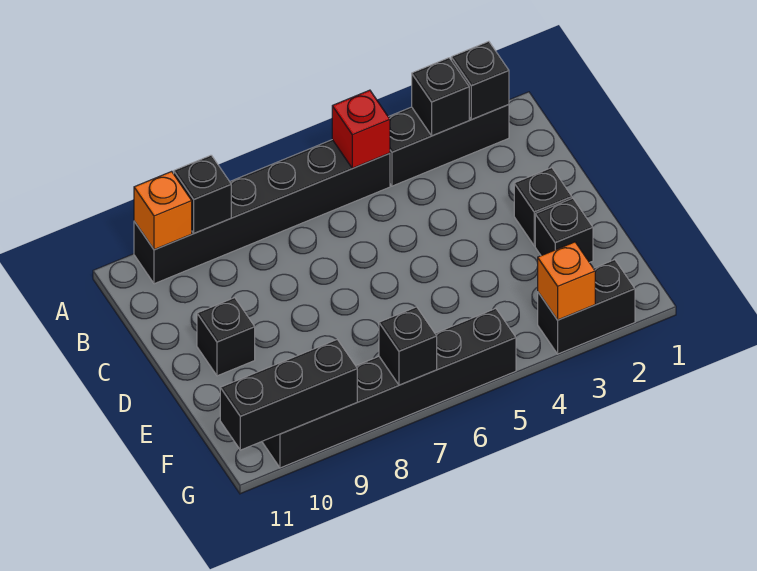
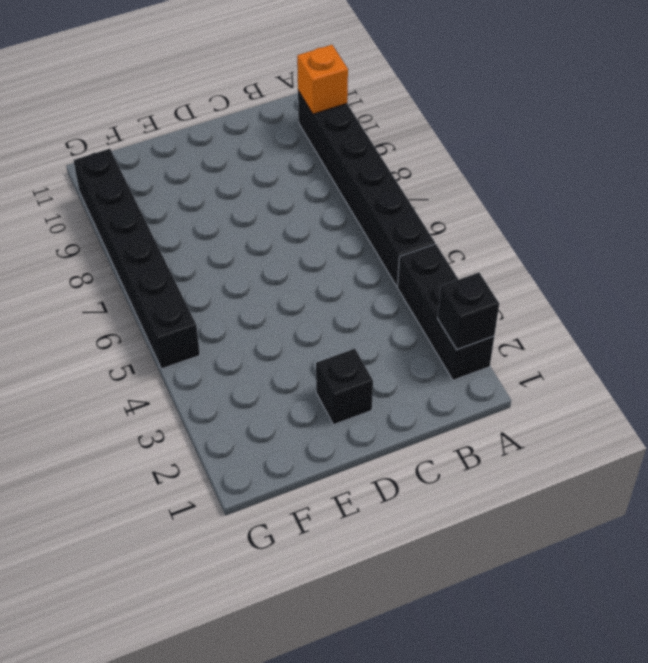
none -> black brick D10 level 1
none -> black brick E2 level 1
none -> black brick G2:G3 level 1

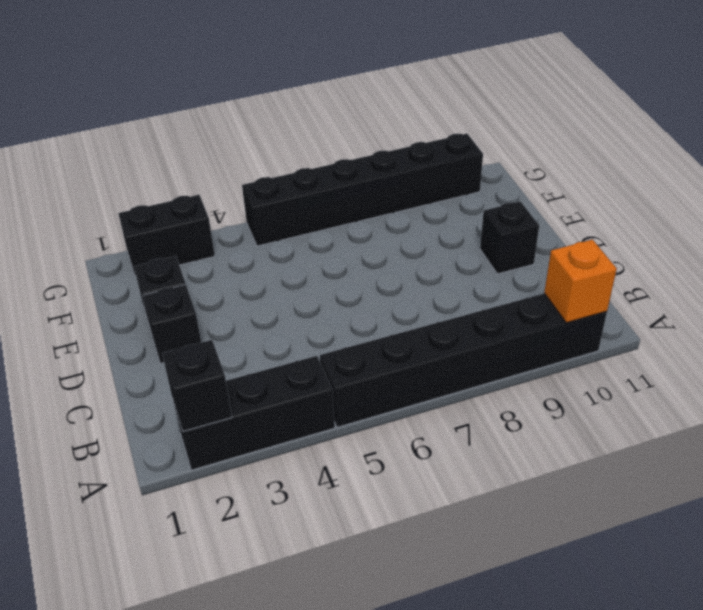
none -> black brick A3 level 2
none -> red brick A5 level 2
none -> black brick A9 level 2

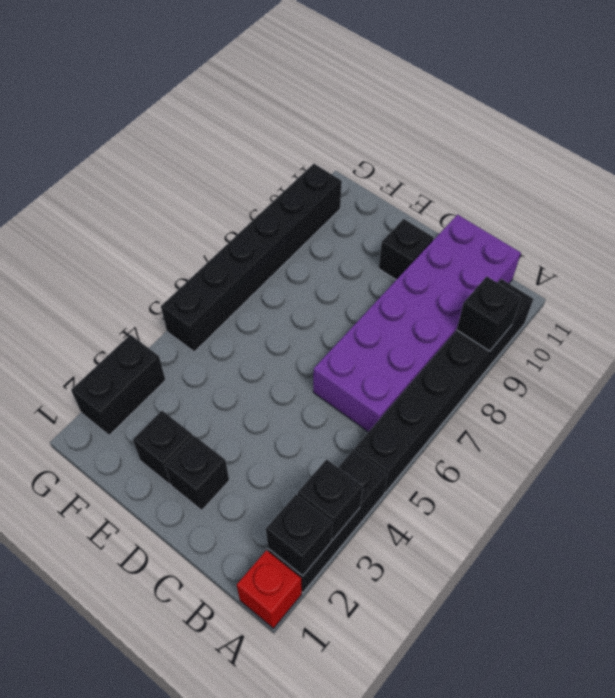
red brick A1 level 1 -> red brick A5 level 2
purple brick B6:C11 level 1 -> none
none -> orange brick A10 level 2
none -> orange brick G3 level 2
none -> black brick G7 level 2

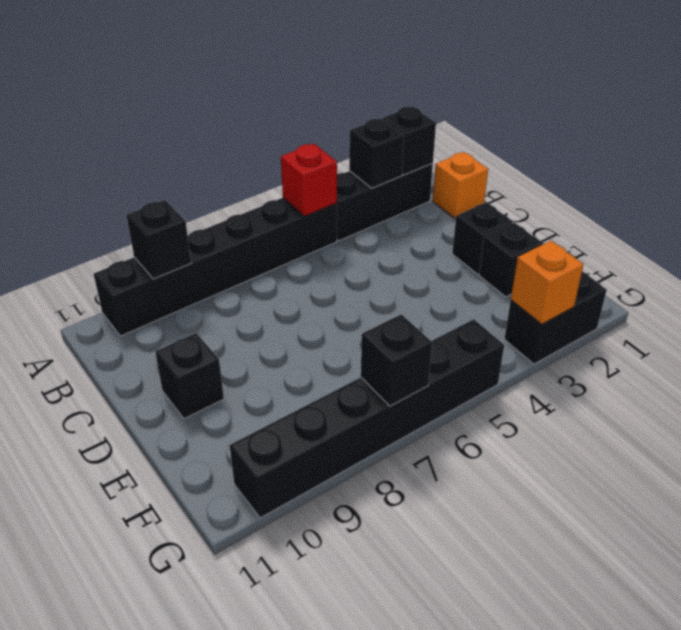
orange brick B1 level 1 -> orange brick A10 level 2
none -> black brick G9:G11 level 2

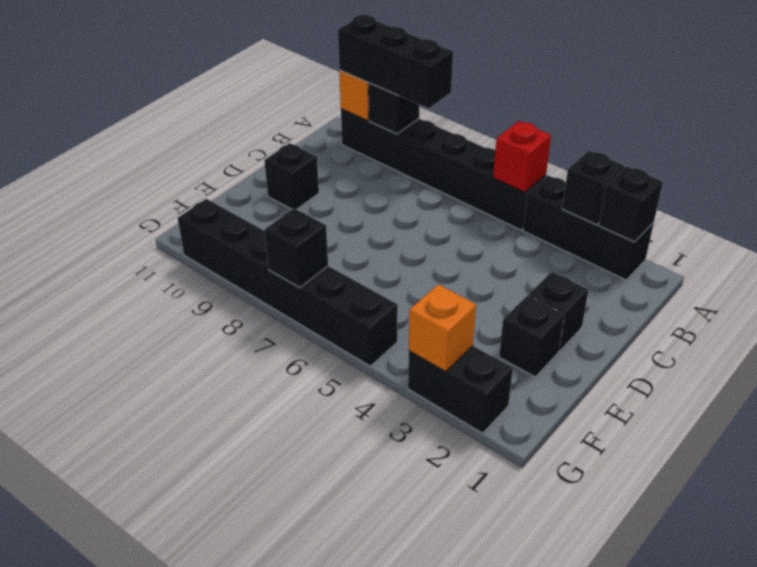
black brick A8:A10 level 3 -> black brick G9:G11 level 2

